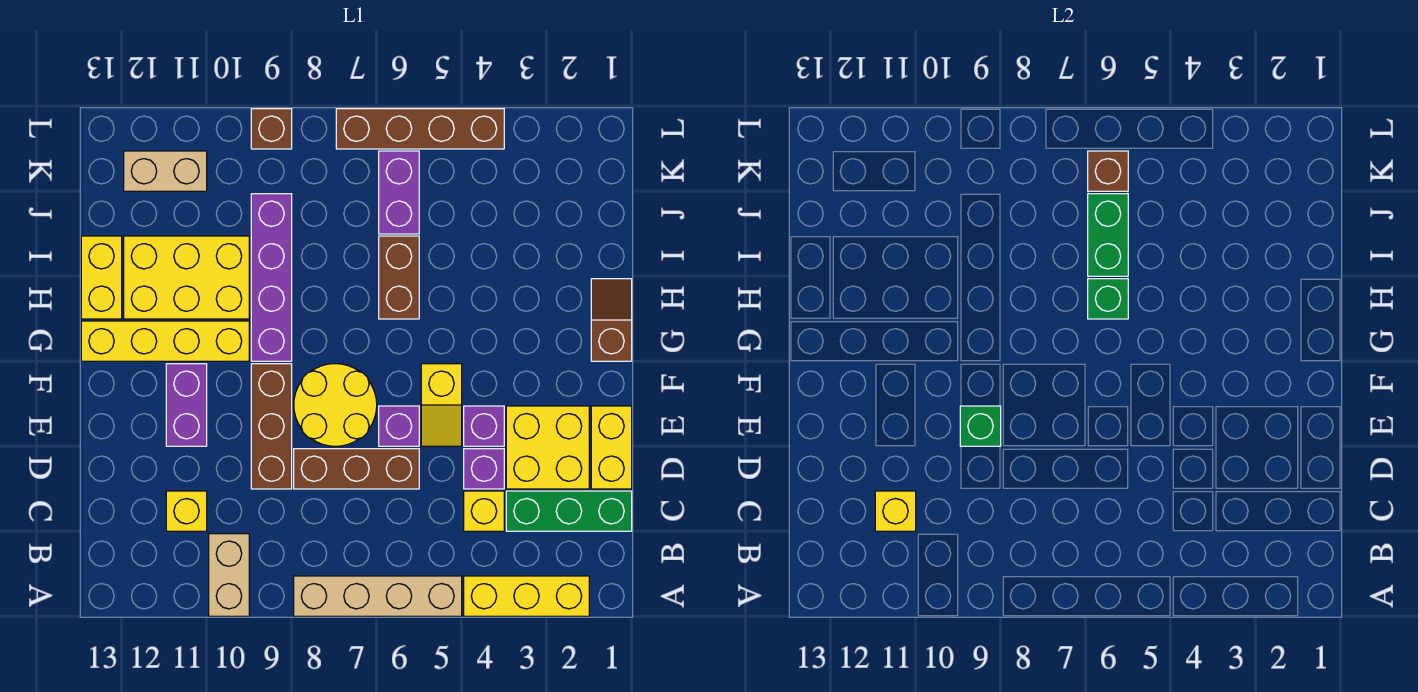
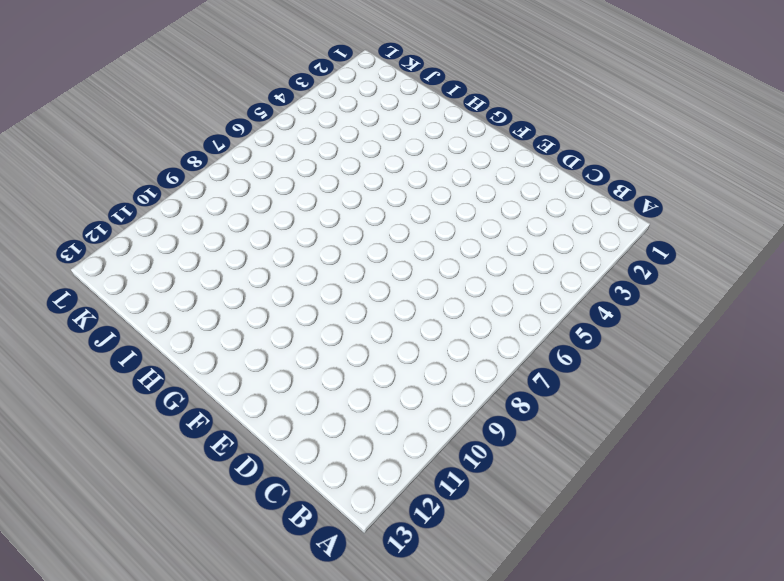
none -> yellow brick A2:A4 level 1
none -> tan brick A5:A8 level 1
none -> tan brick A10:B10 level 1
none -> green brick C1:C3 level 1

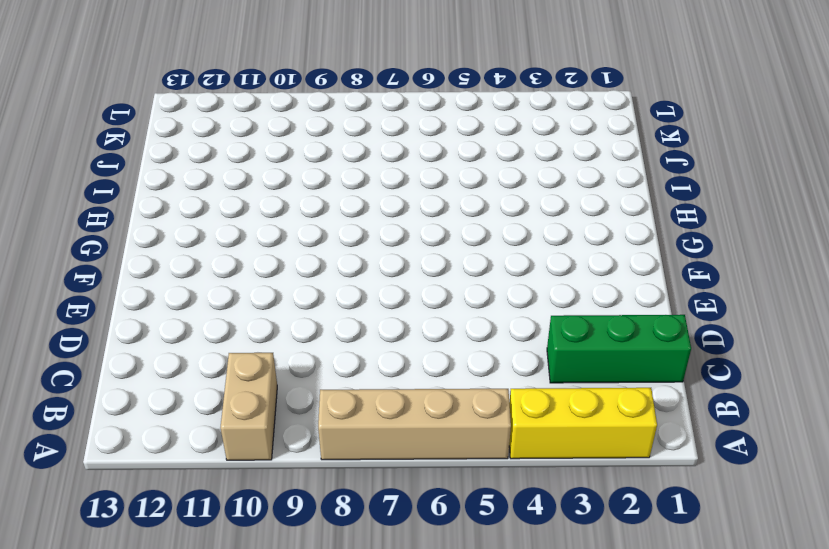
none -> yellow brick C4 level 1
none -> yellow brick C11 level 1
none -> yellow brick D1:E1 level 1
none -> yellow brick D2:E3 level 1

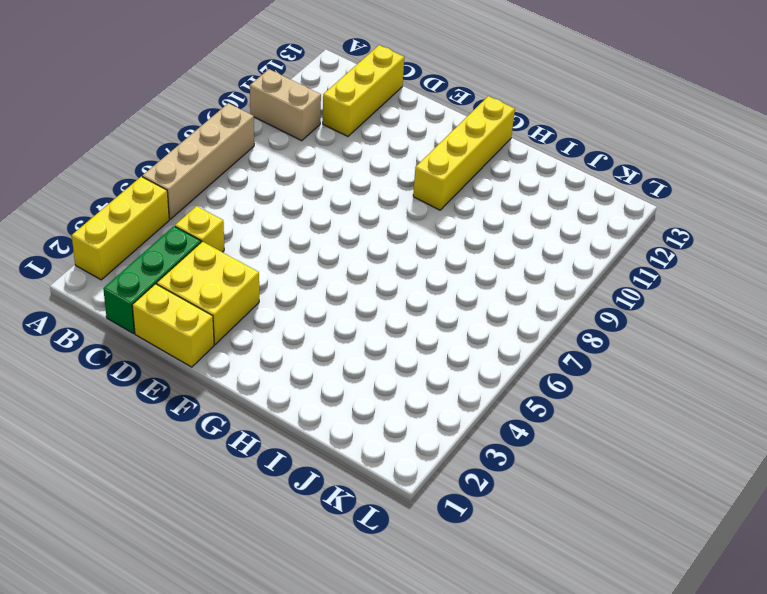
yellow brick C11:C13 level 1 -> yellow brick C11 level 1
none -> purple brick D4 level 1
none -> brown brick D6:D8 level 1
none -> brown brick D9:F9 level 1
none -> purple brick E4 level 1

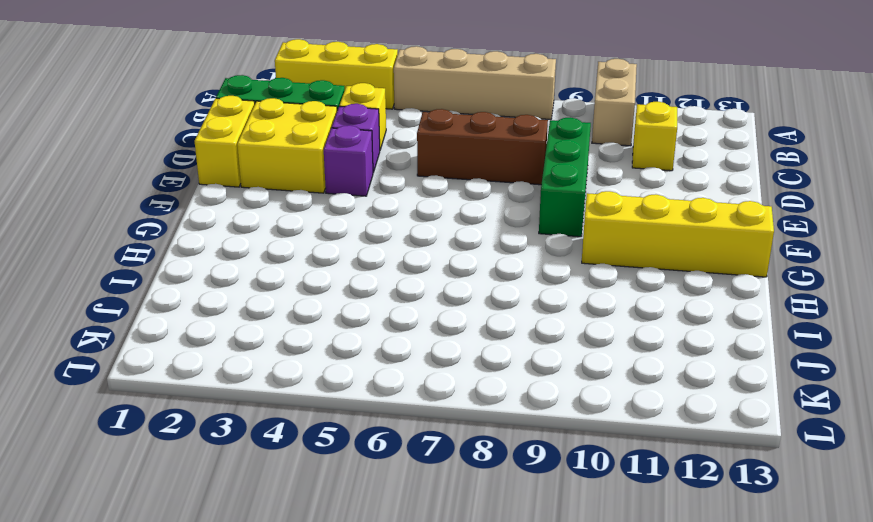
green brick D9:F9 level 1 -> brown brick D9:F9 level 1
none -> yellow slope E5:F5 level 1 top F
none -> purple brick E6 level 1
none -> yellow round brick E7:F8 level 1
none -> purple brick E11:F11 level 1

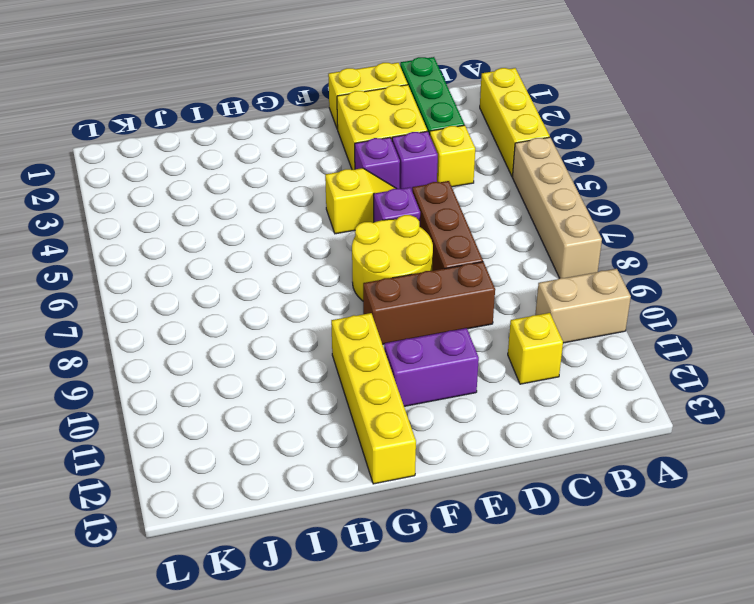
none -> brown slope G1:H1 level 1 top G
none -> purple brick G9:J9 level 1
none -> brown brick H6:I6 level 1
none -> yellow brick H10:I12 level 1

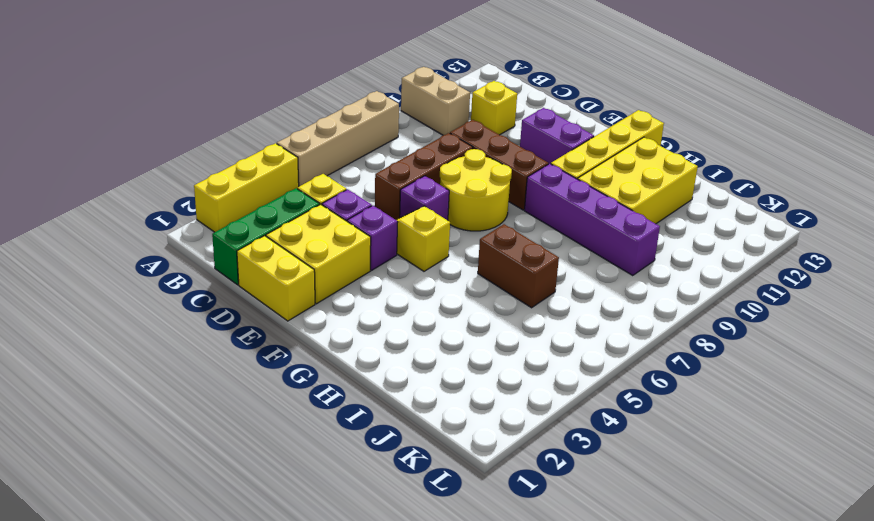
none -> brown slope G1:H1 level 1 top G
none -> yellow brick H13:I13 level 1
none -> purple brick J6:K6 level 1
none -> tan brick K11:K12 level 1

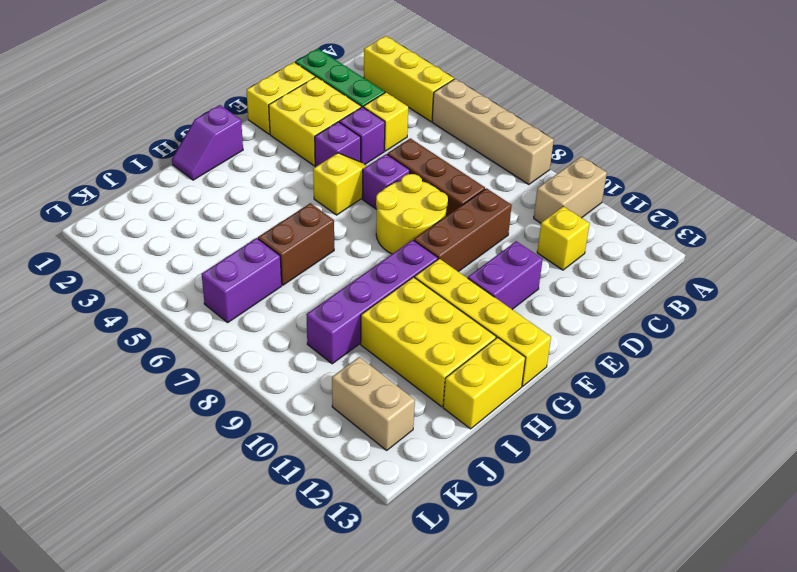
purple slope G1:H1 level 1 top G -> brown slope G1:H1 level 1 top G
none -> brown brick L4:L7 level 1
none -> brown brick L9 level 1
none -> yellow brick C11 level 2
none -> green brick E9 level 2

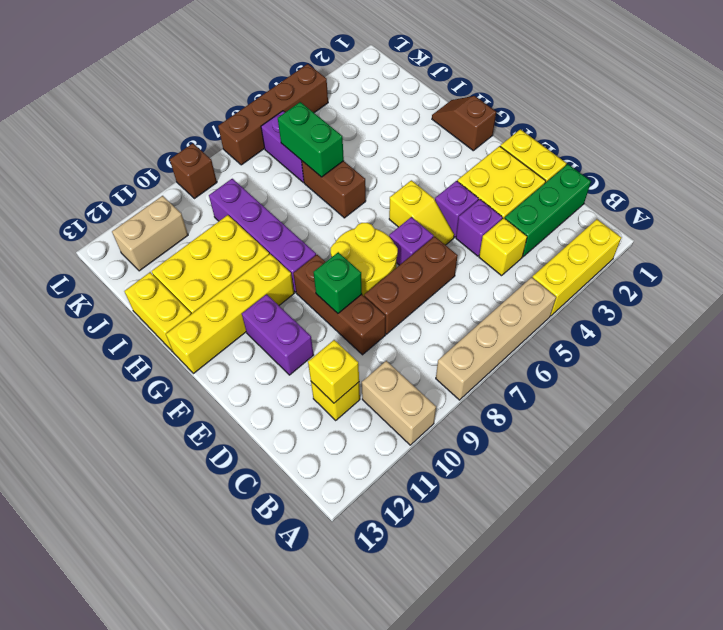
none -> green brick H6 level 2
none -> brown brick K6 level 2

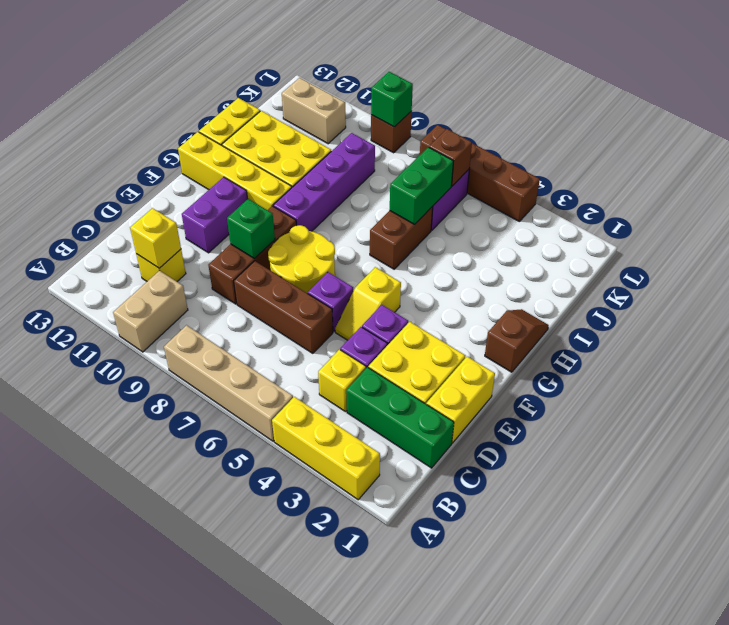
green brick L9 level 2 -> green brick H6 level 2

